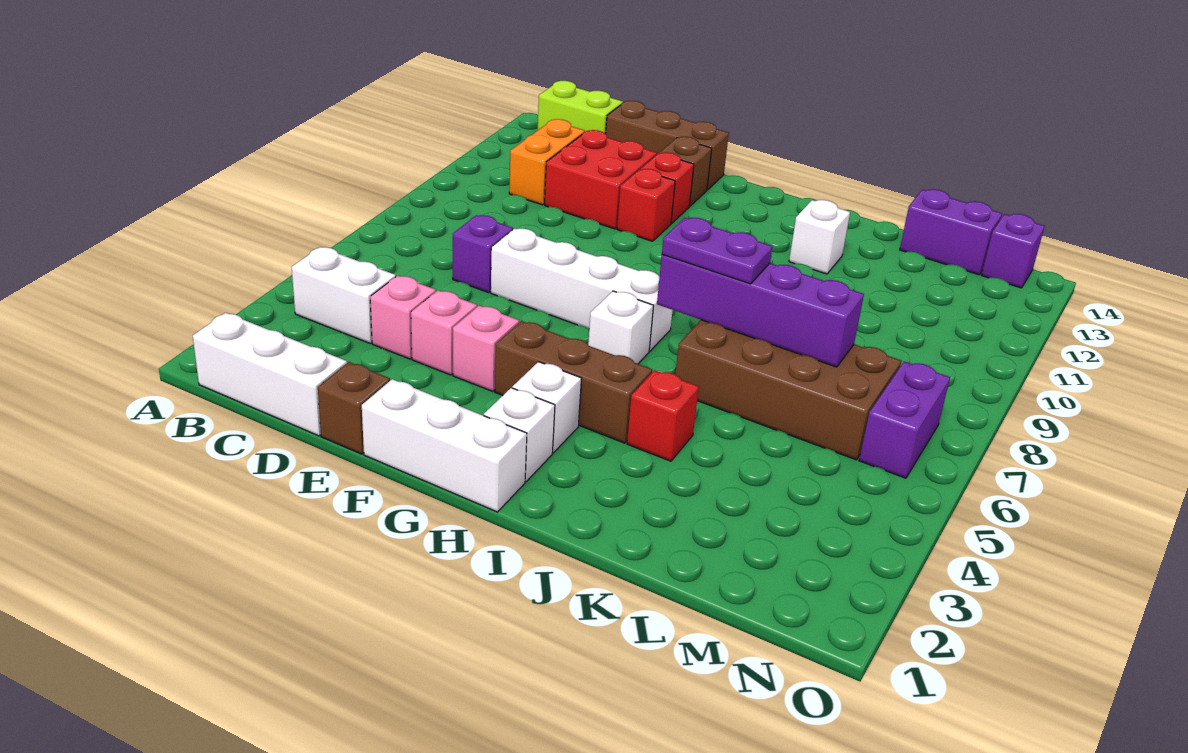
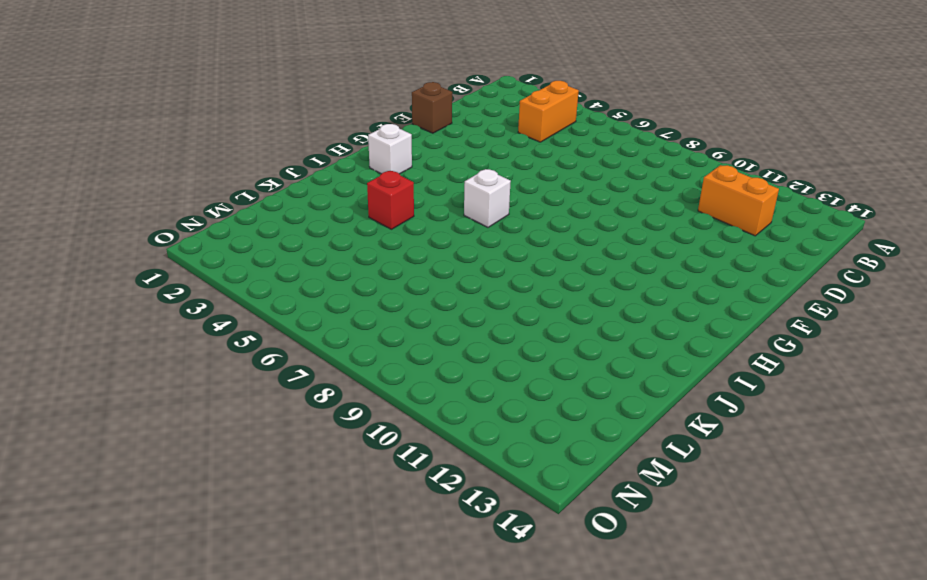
orange brick B4:C4 level 1 -> white brick B4:C4 level 1
none -> white brick B1:D1 level 1
none -> lime brick B14:C14 level 1
none -> pink brick D4 level 1

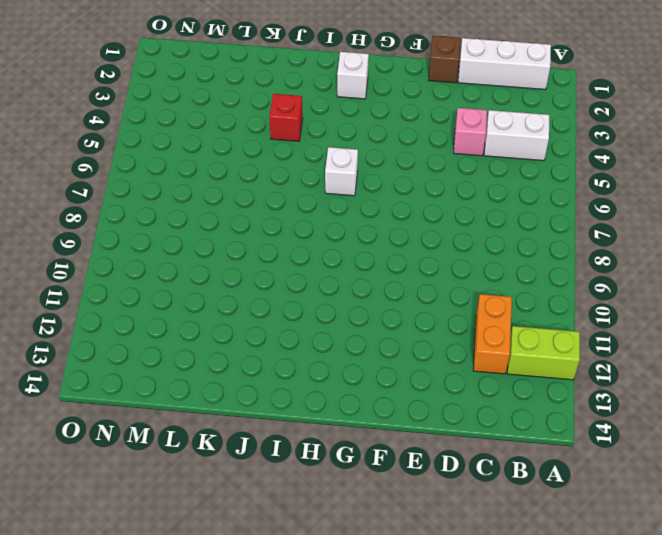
lime brick A12:B12 level 1 -> lime brick B14:C14 level 1
none -> purple brick D7 level 1
none -> red brick D11:E12 level 1
none -> brown brick D14:F14 level 1

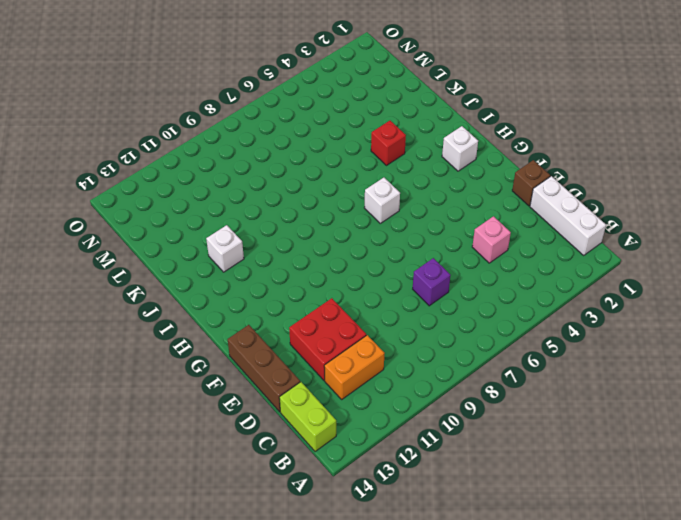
none -> white brick B4:C4 level 1
none -> pink brick E4 level 1
none -> white brick E7:H7 level 1

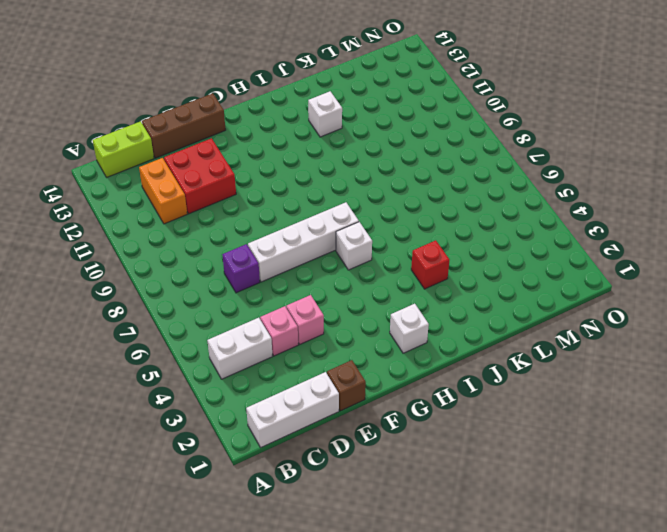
none -> white brick F1:H1 level 1
none -> pink brick F4 level 1
none -> red brick F11 level 1

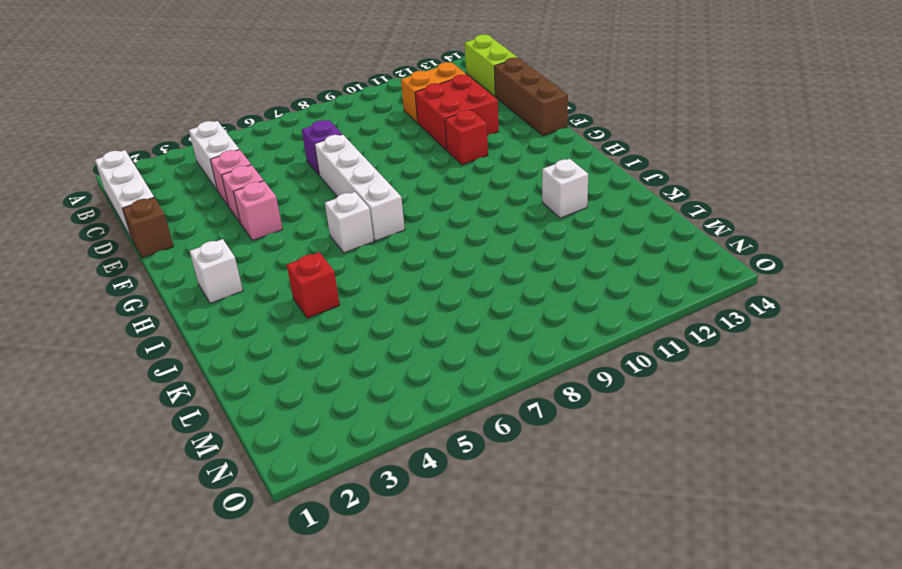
none -> white brick F1:H1 level 1
none -> red brick F12 level 1
none -> brown brick F13 level 1

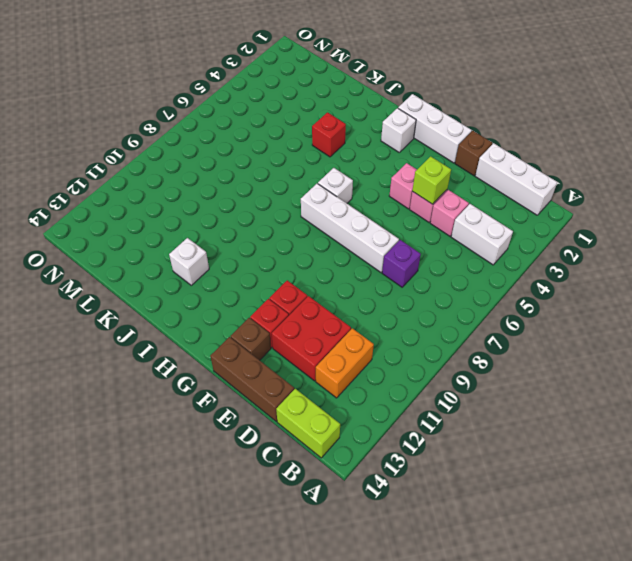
lime brick E4 level 2 -> none
none -> brown brick G4:I4 level 1
none -> white brick H3 level 1
none -> brown brick J6:M7 level 1

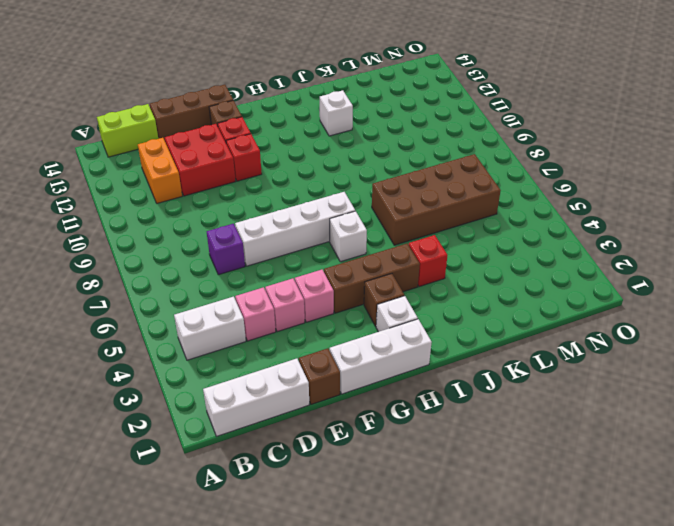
brown brick H3 level 1 -> white brick H3 level 1
none -> purple brick L14:M14 level 1
none -> purple brick N6:N7 level 1
none -> purple brick N14 level 1

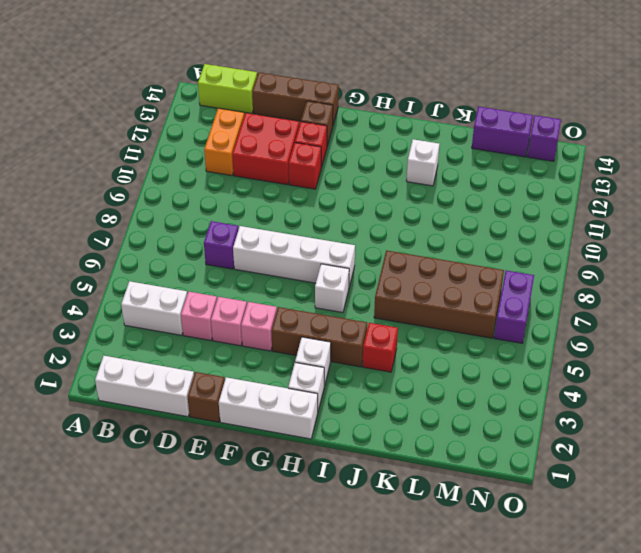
none -> purple brick I7:L7 level 2
none -> purple plate I7:J7 level 3

